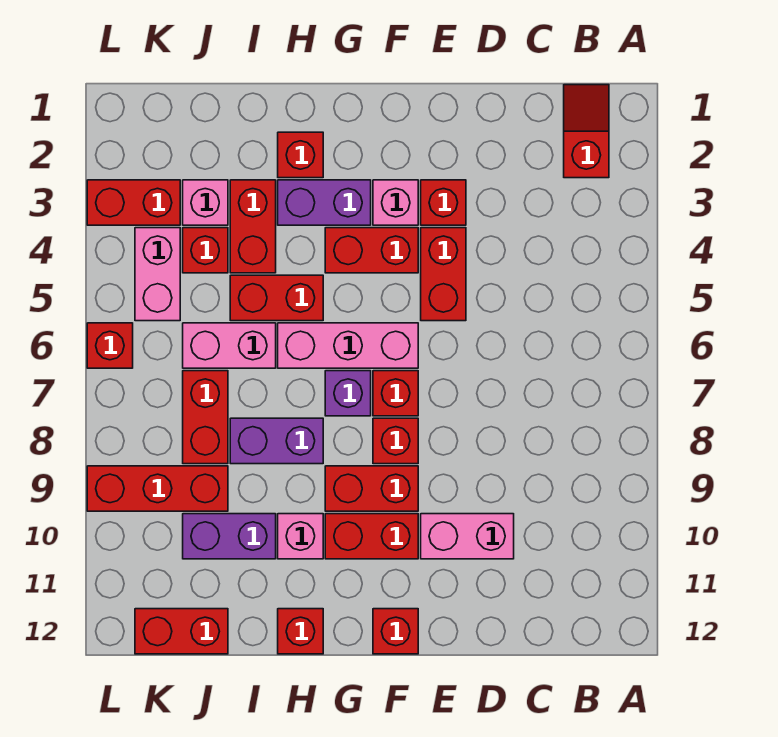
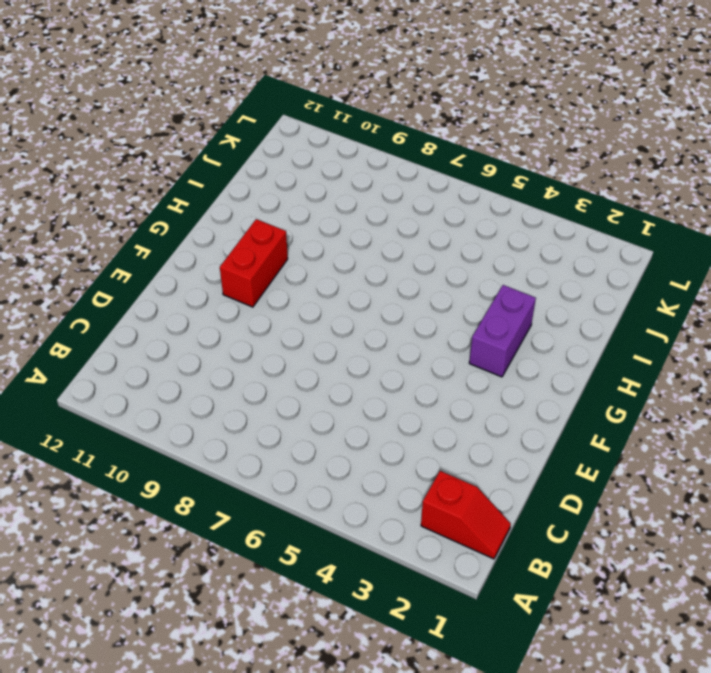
none -> pink brick D10:E10 level 1
none -> red brick E3 level 1
none -> red brick E4:E5 level 1
none -> pink brick F3 level 1

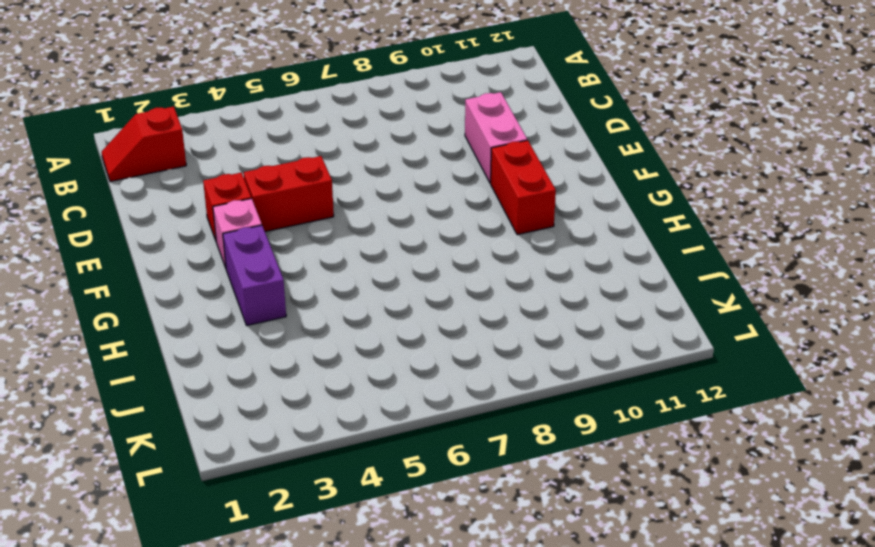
none -> red brick F4:G4 level 1
none -> pink brick F6:H6 level 1
none -> red brick F7 level 1
none -> red brick F8 level 1

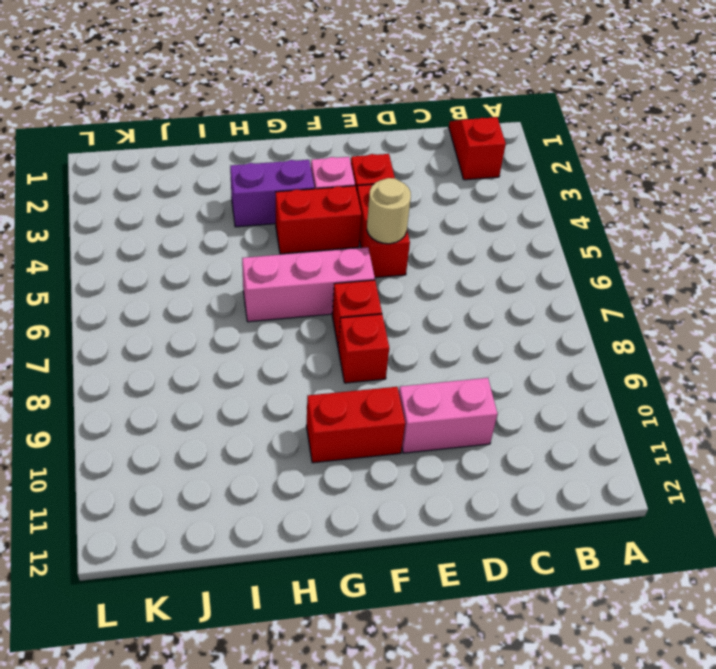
tan round brick E5 level 2 -> none
none -> red brick F9:G9 level 1
none -> red brick F12 level 1
none -> purple brick G7 level 1
none -> red brick H2 level 1

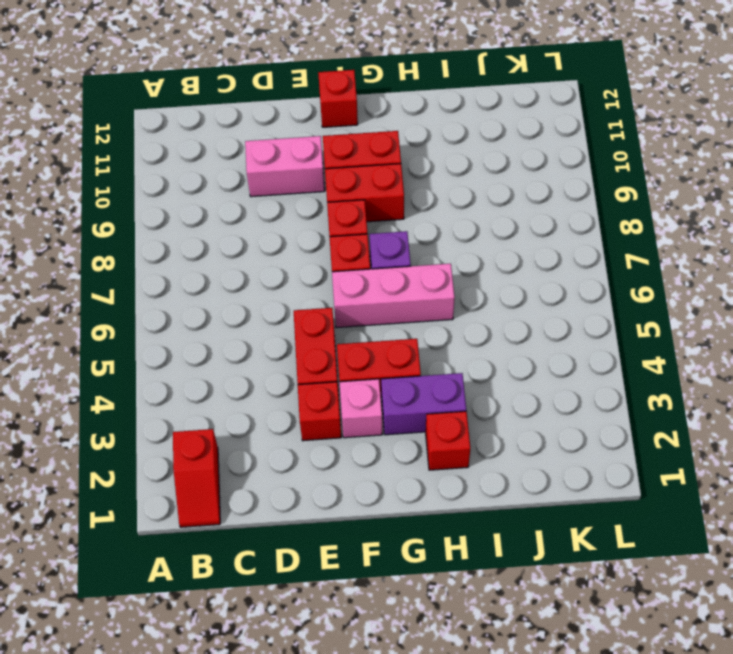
none -> red brick H5:I5 level 1
none -> purple brick H8:I8 level 1
none -> pink brick H10 level 1
none -> red brick H12 level 1

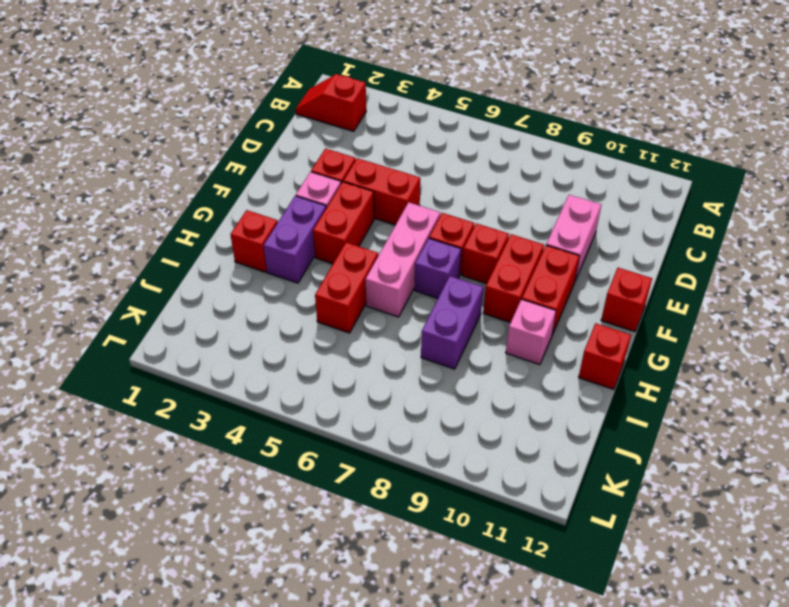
none -> red brick I3:I4 level 1
none -> pink brick I6:J6 level 1
none -> purple brick I10:J10 level 1
none -> pink brick J3 level 1

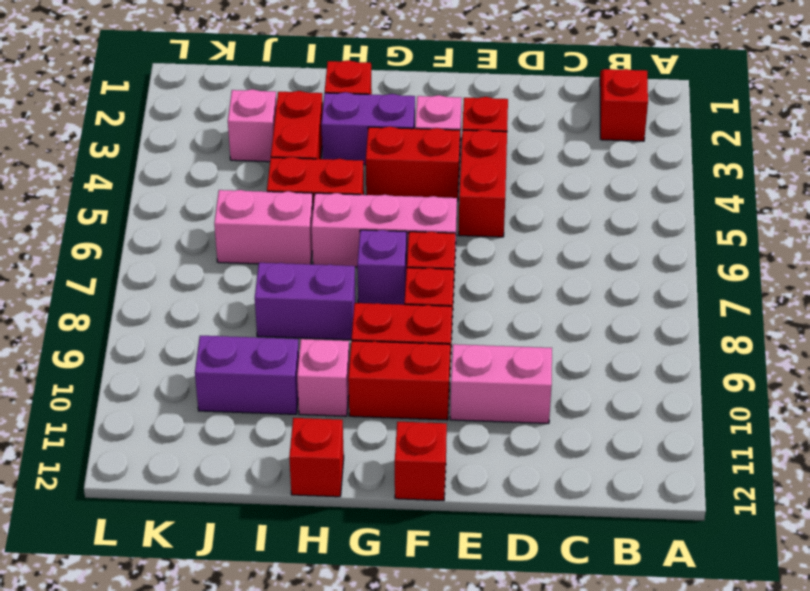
none -> red brick J4 level 1
none -> red brick J7:J8 level 1
none -> red brick J9:L9 level 1
none -> red brick J12:K12 level 1

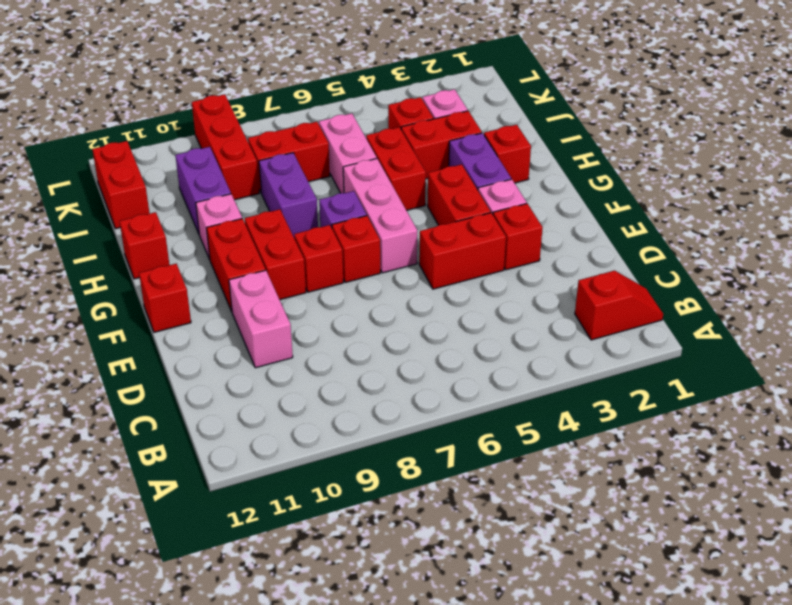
none -> red brick K3:L3 level 1
none -> pink brick K4:K5 level 1
none -> red brick L6 level 1

